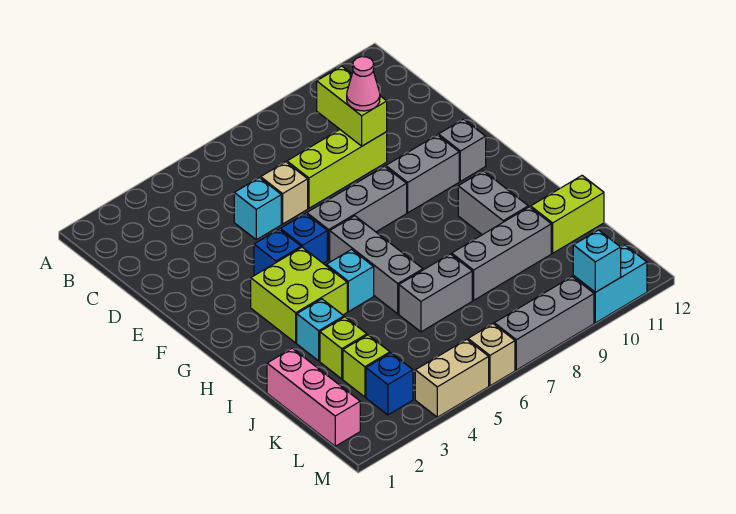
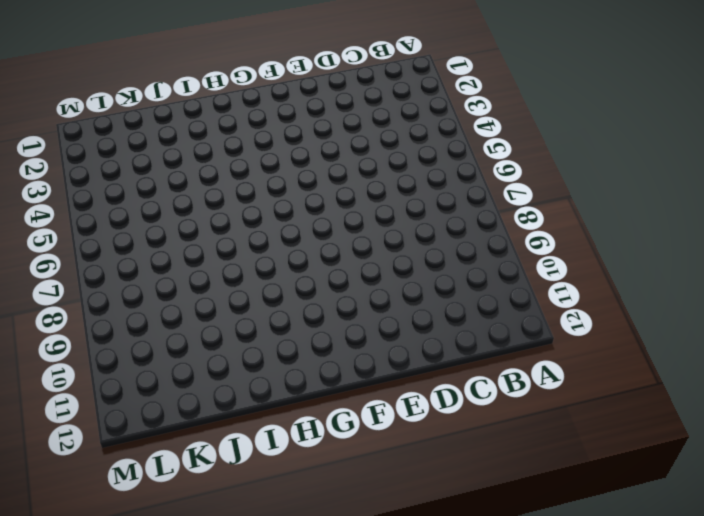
none -> cyan brick D5 level 1
none -> tan brick D6 level 1
none -> lime brick D7:D9 level 1

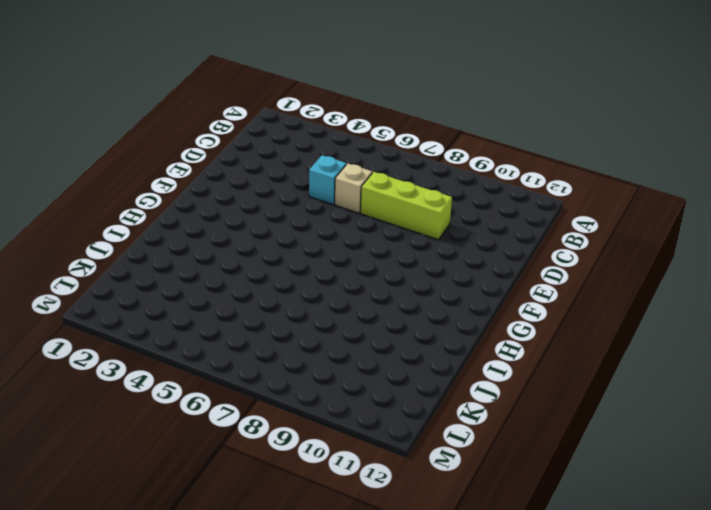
none -> blue brick F4 level 1
none -> blue brick F5 level 1
none -> grey brick F6:F8 level 1

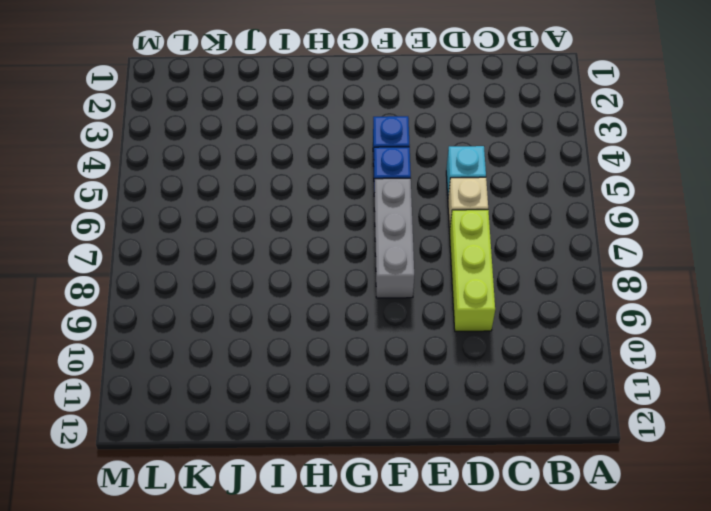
none -> grey brick F9:F10 level 1
none -> grey brick F11 level 1
none -> lime brick G3:H4 level 1

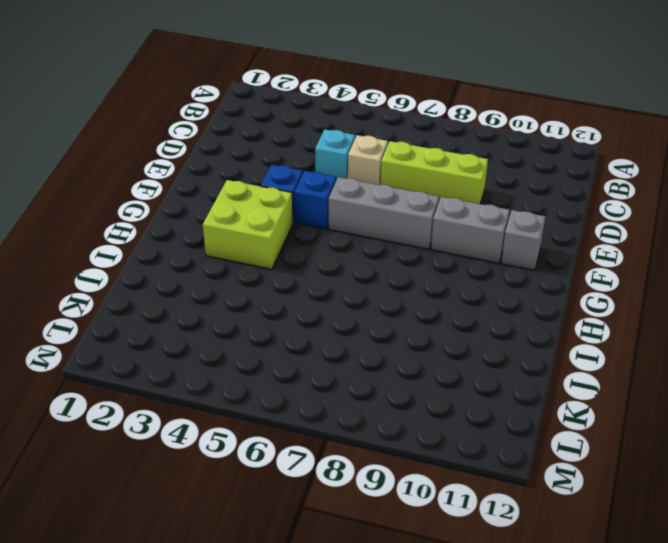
none -> grey brick G6:I6 level 1
none -> cyan brick H5 level 1
none -> grey brick H10:I10 level 1

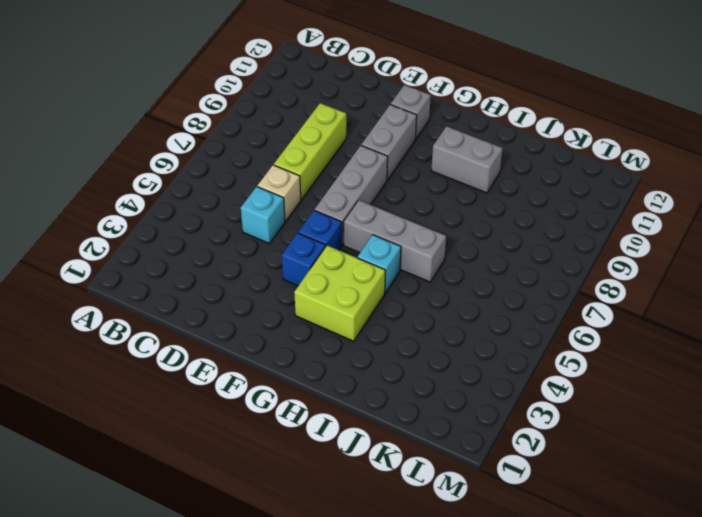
none -> cyan brick I3 level 1
none -> pink brick J1:L1 level 1
none -> lime brick J3 level 1

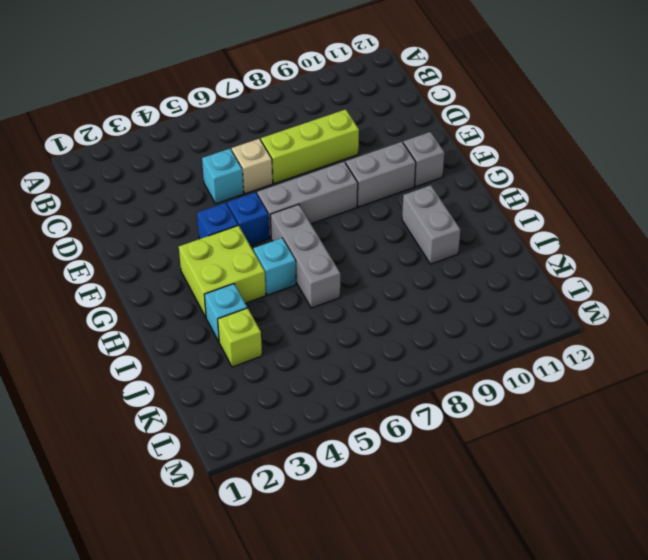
none -> pink brick J1:L1 level 1
none -> grey brick J6:J7 level 1
none -> grey brick J8:J10 level 1

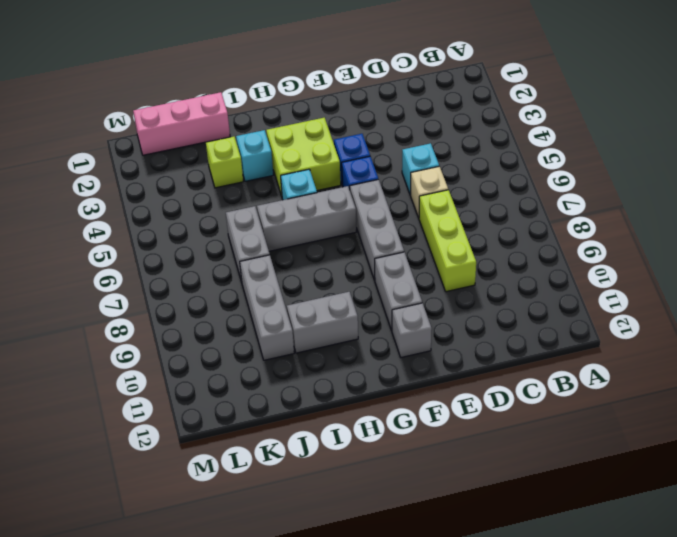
none -> lime brick J11:J12 level 1
none -> lime brick K3 level 1
none -> blue brick L3 level 1

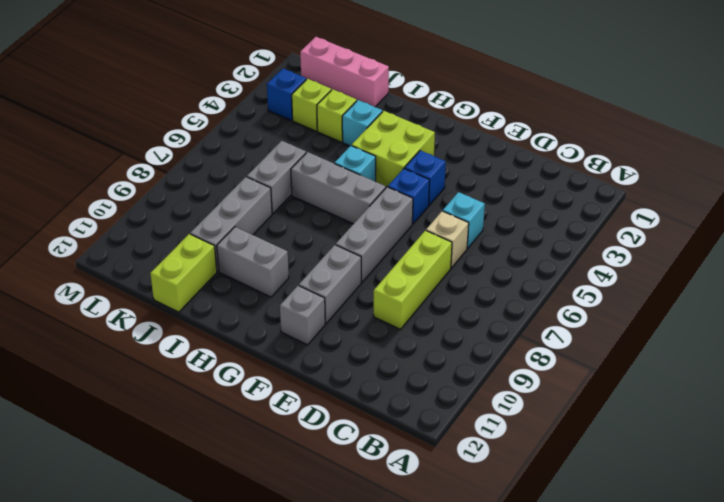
none -> tan brick M4:M5 level 1
none -> tan brick M6 level 1
none -> grey brick M7:M9 level 1

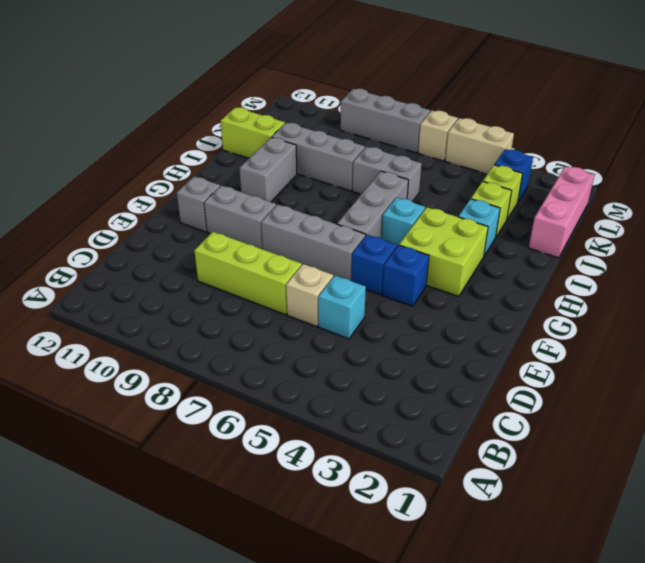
none -> cyan brick M10:M11 level 1
none -> lime brick C9:D9 level 2
none -> cyan brick M10 level 2

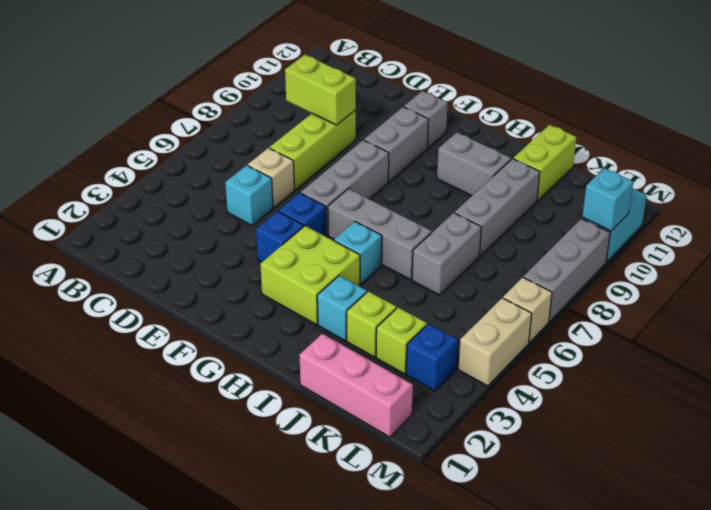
none -> pink cone D9 level 3

